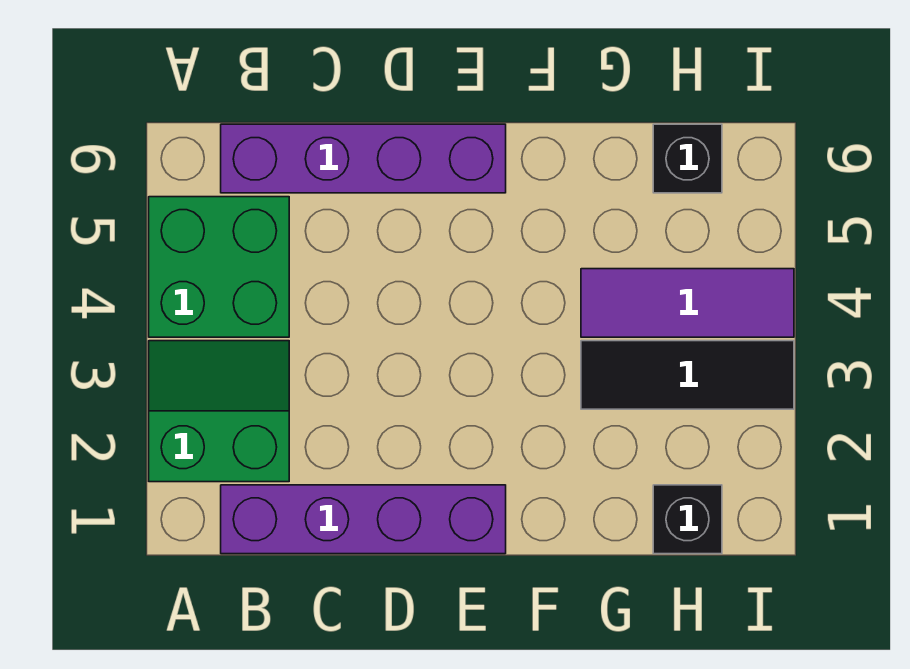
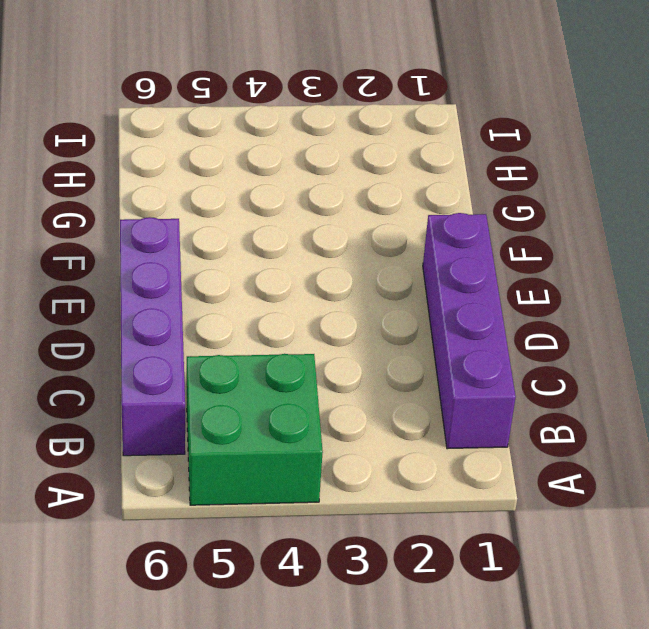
none -> green slope A2:B3 level 1 top 2
none -> black tile G3:I3 level 1

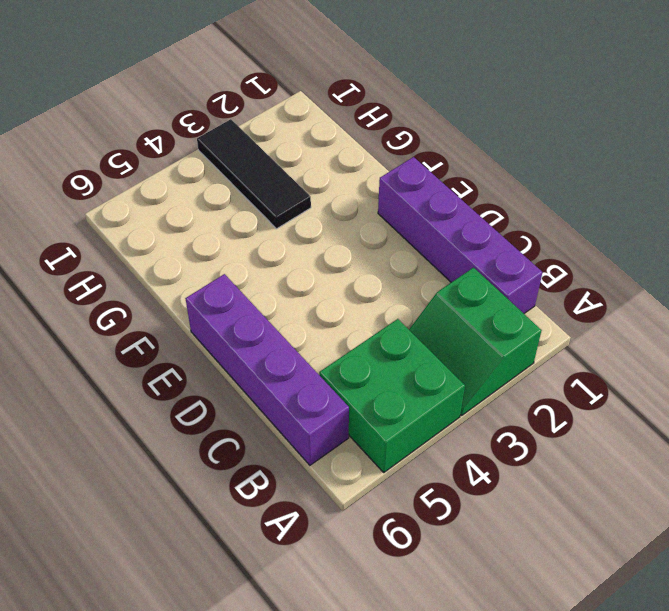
none -> purple tile G4:I4 level 1
none -> black brick H1 level 1

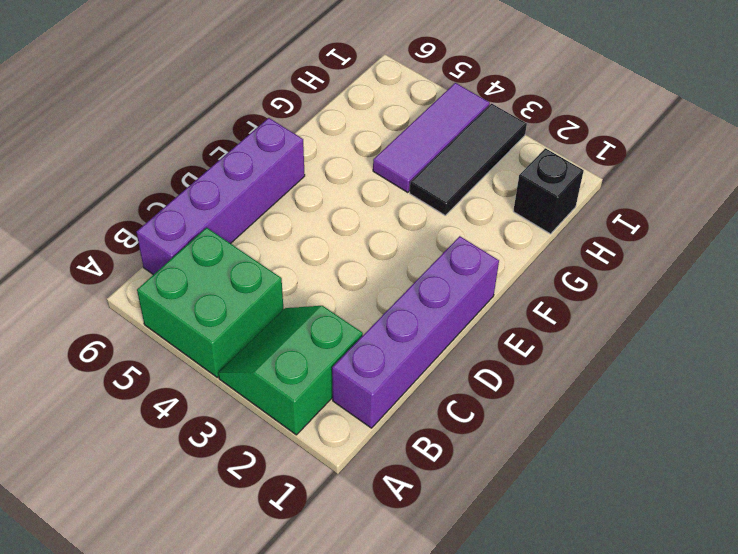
none -> black brick H6 level 1

